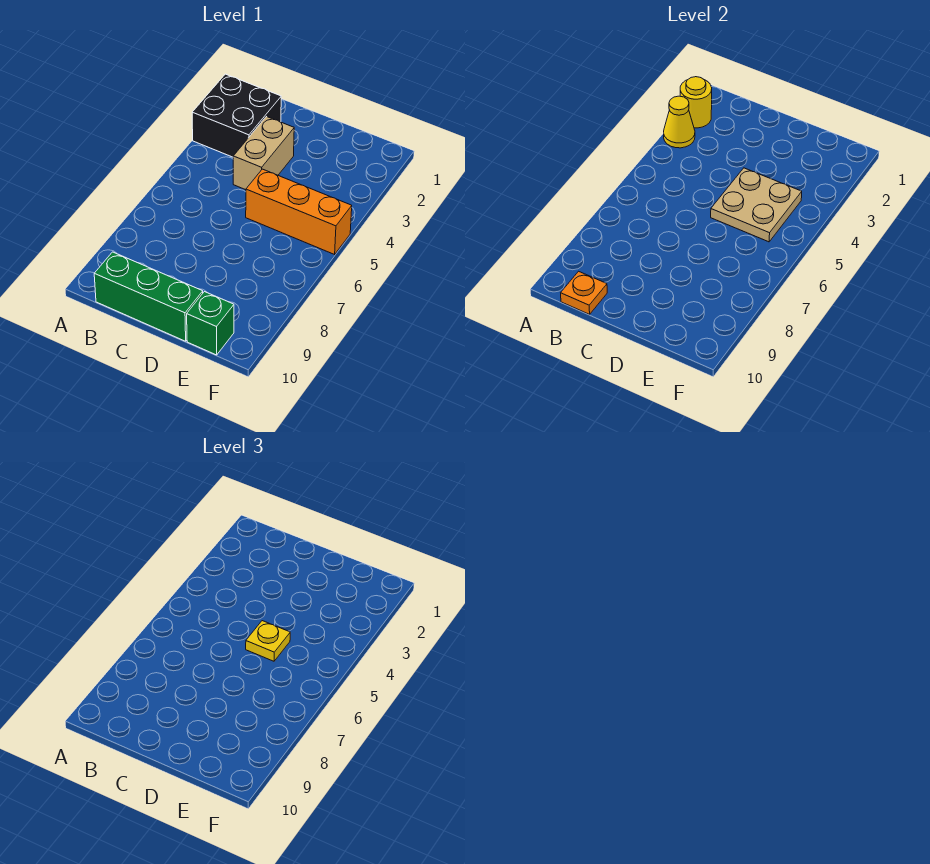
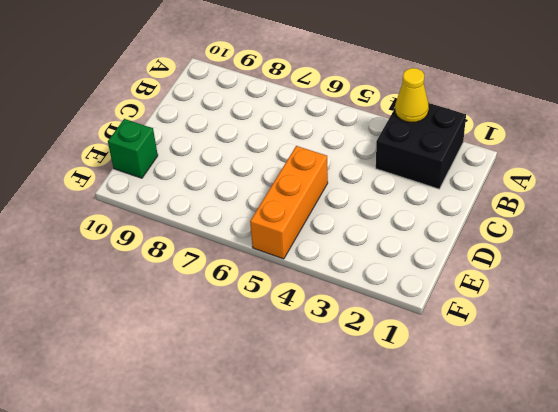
none -> green brick B10:D10 level 1
none -> tan brick C3:C4 level 1

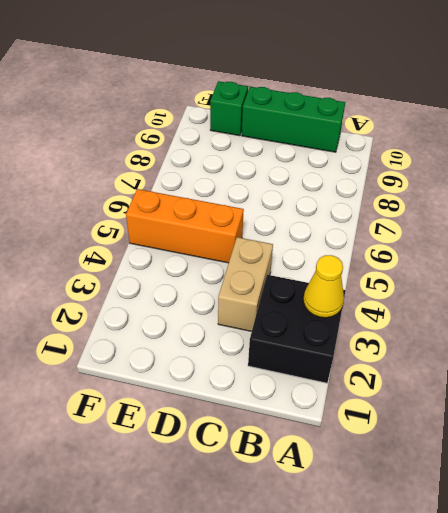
none -> yellow round brick A2 level 2
none -> orange plate B10 level 2

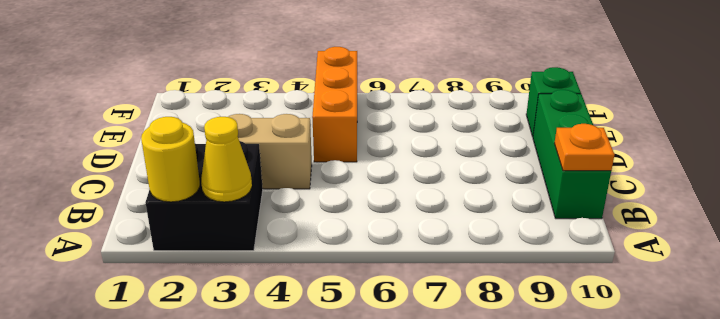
none -> tan plate D4:E5 level 2
none -> yellow plate D5 level 3

